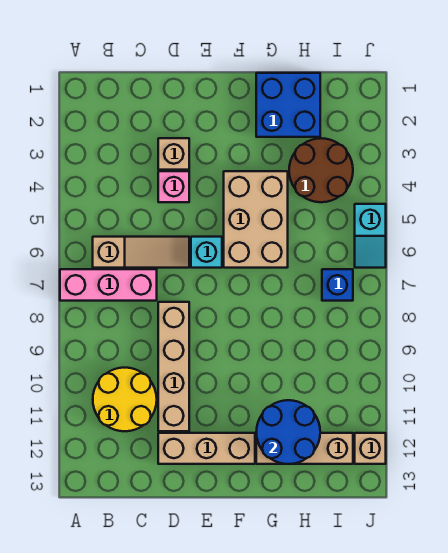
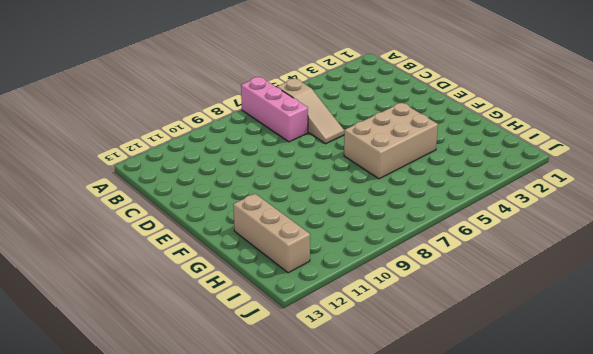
none -> yellow round brick B10:C11 level 1
none -> tan brick D3 level 1
none -> pink brick D4 level 1

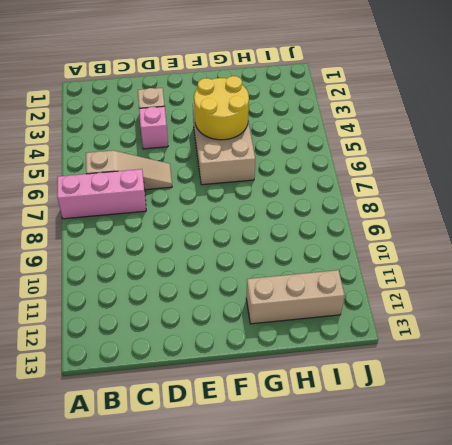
yellow round brick F4:G5 level 2 -> yellow round brick B10:C11 level 1
none -> tan brick D8:D11 level 1
none -> tan brick D12:F12 level 1
none -> cyan brick E6 level 1

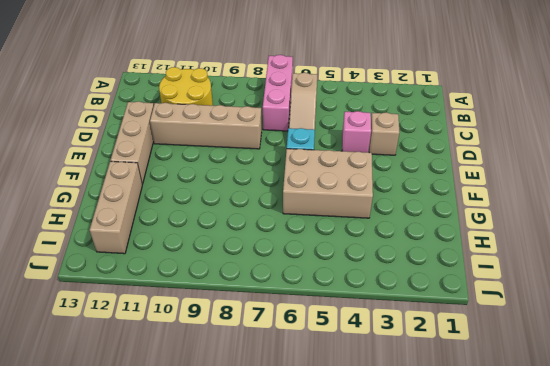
none -> blue brick G1:H2 level 1
none -> brown round brick H3:I4 level 1
none -> blue brick I7 level 1

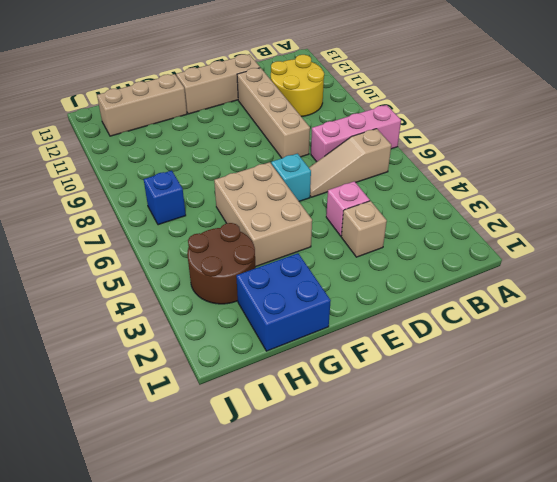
none -> cyan slope J5:J6 level 1 top 5
none -> tan brick J12 level 1
none -> blue round brick G11:H12 level 2

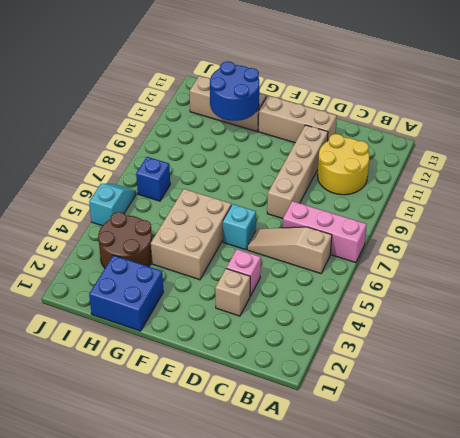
none -> tan brick J12 level 1

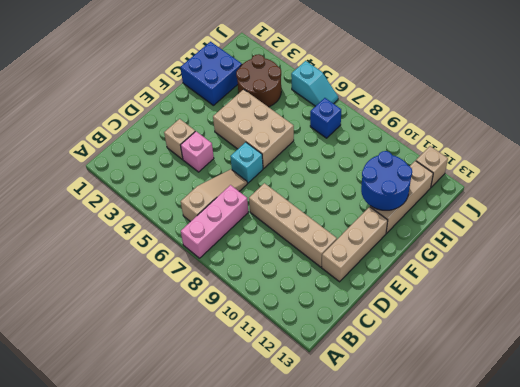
none -> yellow round brick B10:C11 level 1

